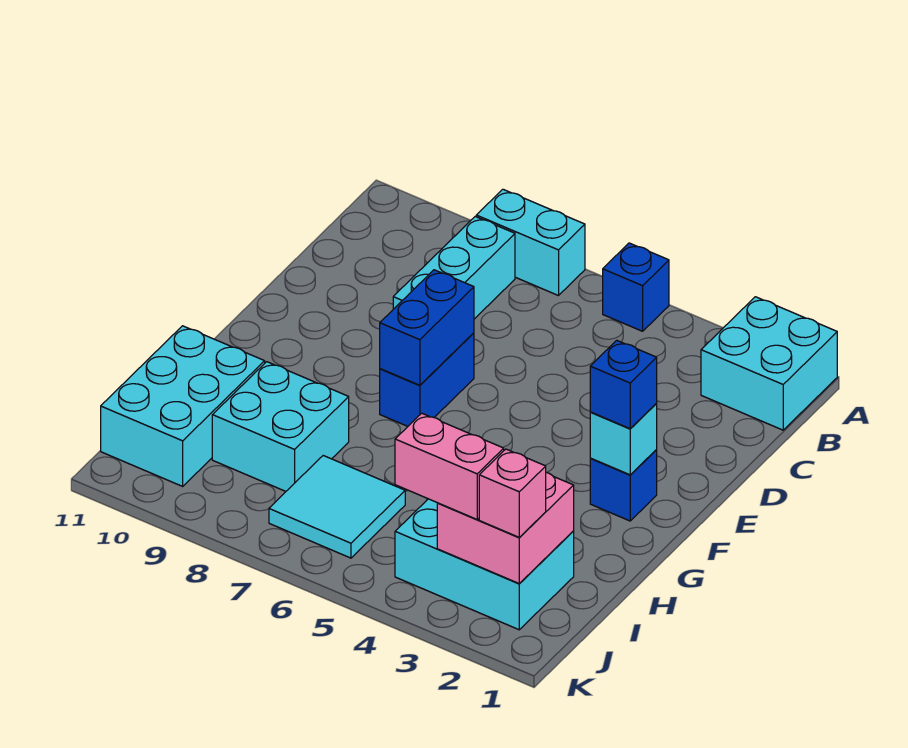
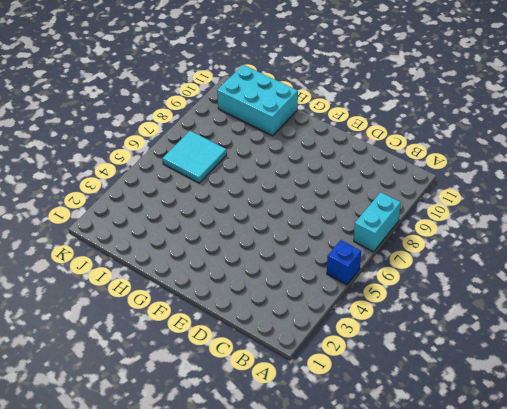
none -> cyan brick A1:B2 level 1
none -> cyan brick B8:D8 level 1
none -> blue brick E7:F7 level 1

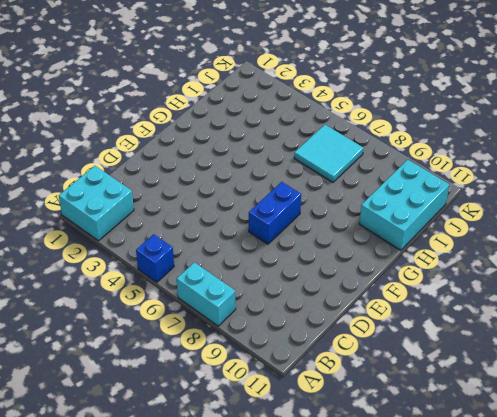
none -> cyan brick B8:D8 level 1
none -> blue brick F2 level 1
none -> cyan brick H8:I9 level 1

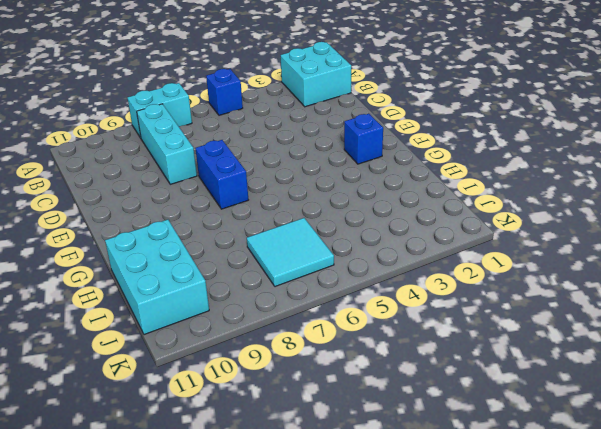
none -> cyan brick H8:I9 level 1
none -> cyan brick I2:J4 level 1
none -> blue brick E7:F7 level 2

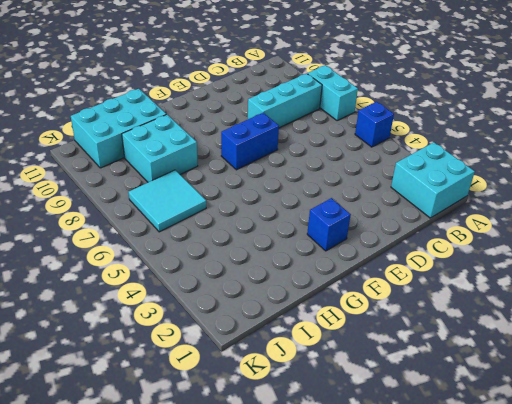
none -> cyan brick I2:J4 level 1
none -> blue brick E7:F7 level 2
none -> cyan brick F2 level 2

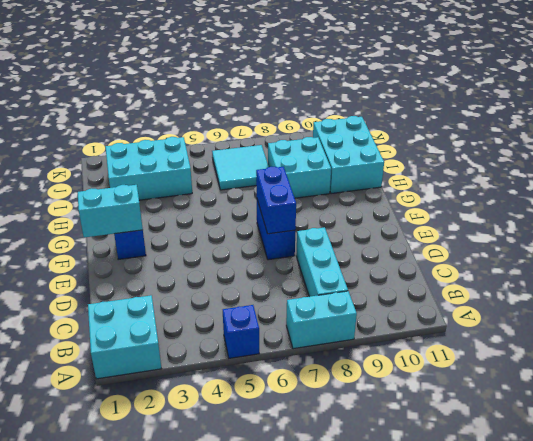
cyan brick F1:F2 level 2 -> cyan brick F2 level 2
none -> pink brick I2:J3 level 2
none -> blue brick F2 level 3
none -> pink brick J2 level 3

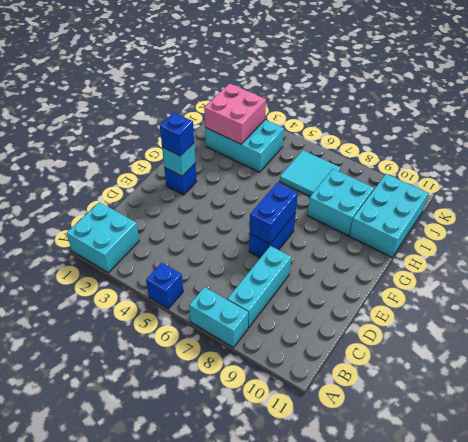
none -> pink brick J2 level 3
none -> pink brick J3:J4 level 3

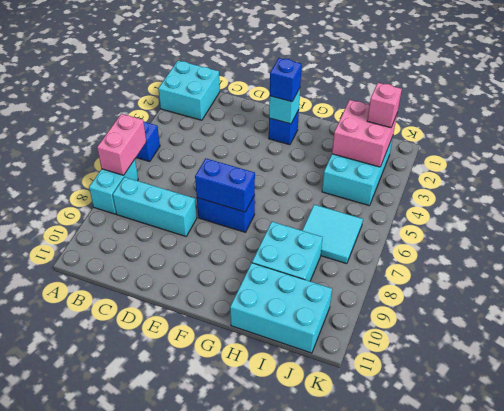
pink brick A6:A7 level 2 -> pink brick J3:J4 level 3

